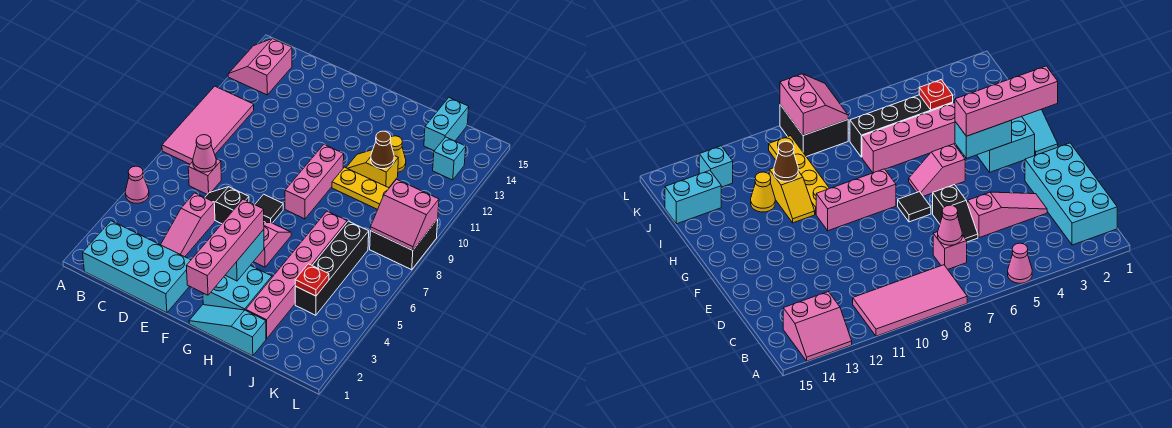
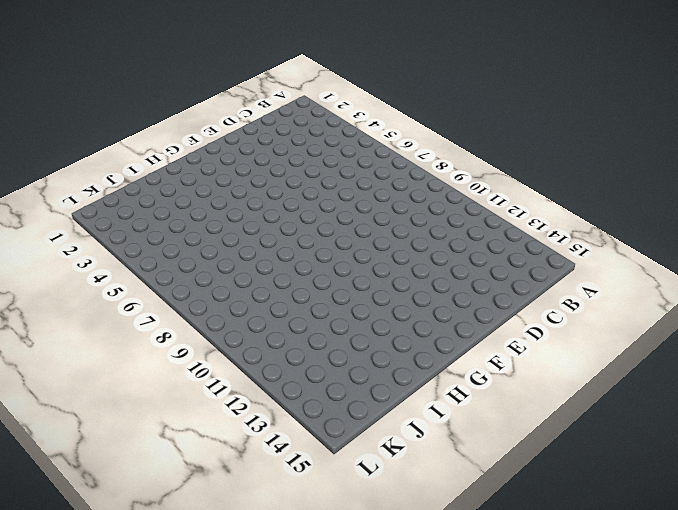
none -> pink cone A5 level 1
none -> pink tile A8:B11 level 1
none -> pink slope A13:B14 level 1 top B

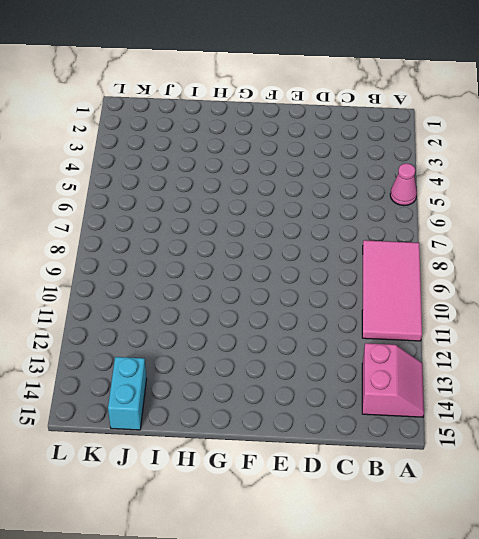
none -> cyan brick B1:E2 level 1
none -> pink brick C7 level 1
none -> pink slope D3:D5 level 1 top 5

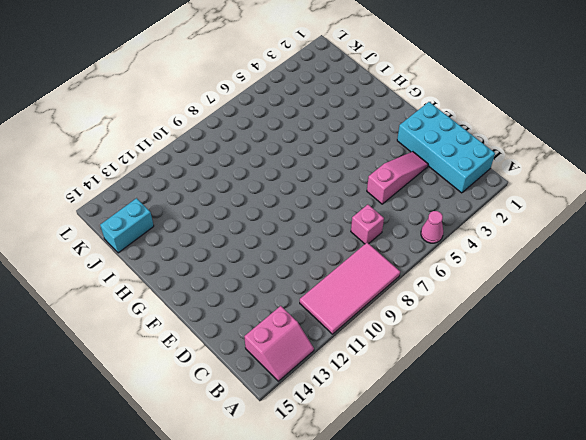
none -> black slope D6:E6 level 1 top E
none -> black tile F7 level 1
none -> cyan slope G1:I1 level 1 top I

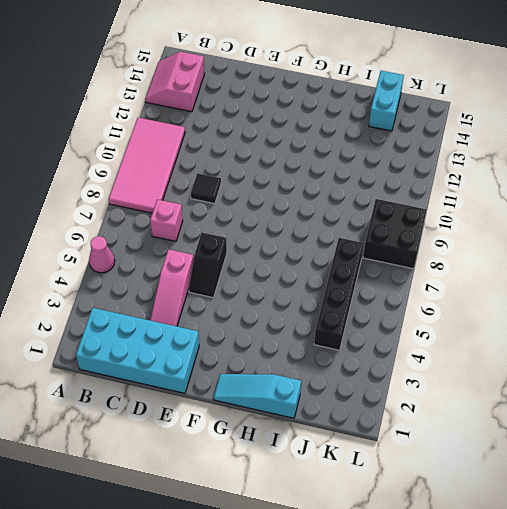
black tile D9 level 1 -> black tile F7 level 1
black slope E5:E6 level 1 top 6 -> black slope D6:E6 level 1 top E
none -> cyan brick G2:H3 level 1
none -> pink slope G5:G6 level 1 top 5
none -> pink brick G8:G10 level 1

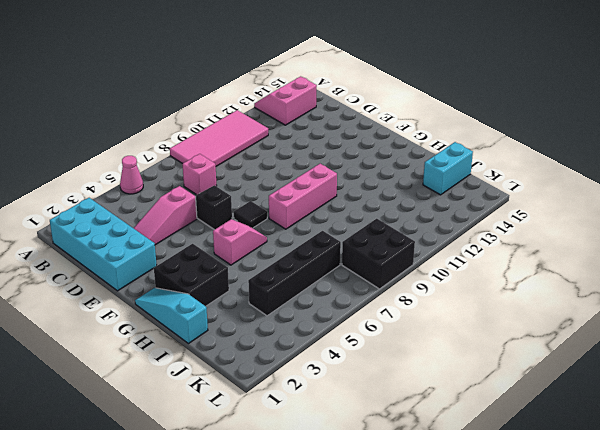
black brick G2:H3 level 1 -> cyan brick G2:H3 level 1
none -> yellow plate H10:K10 level 1
none -> yellow slope H11:I11 level 1 top I
none -> pink brick I2:I7 level 1

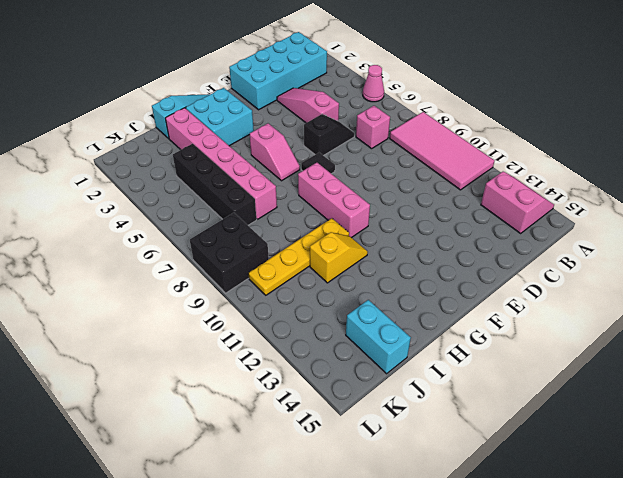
none -> yellow cone I12 level 1
none -> cyan brick K13 level 1
none -> pink cone C7 level 2

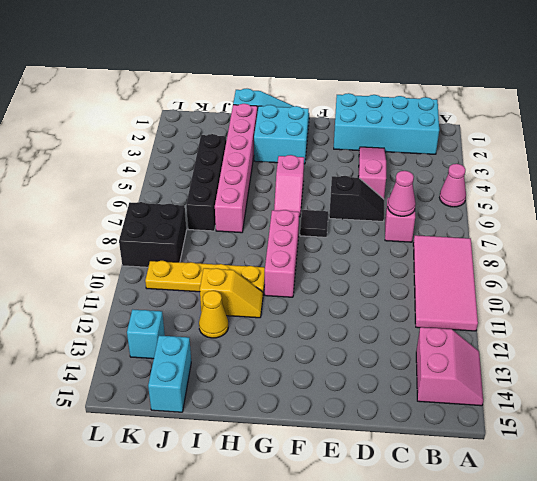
none -> cyan brick G3:G4 level 2
none -> brown cone I11 level 2
none -> red plate J4 level 2

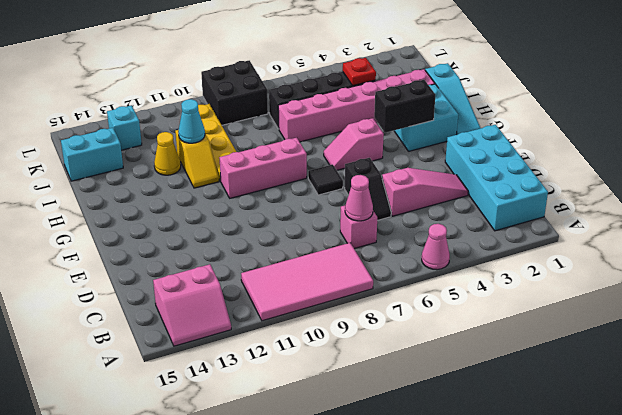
black brick G3:G4 level 2 -> cyan brick G3:G4 level 2
cyan cone I11 level 2 -> brown cone I11 level 2
none -> pink slope K8:L9 level 2 top 9
none -> pink brick G1:G4 level 3

